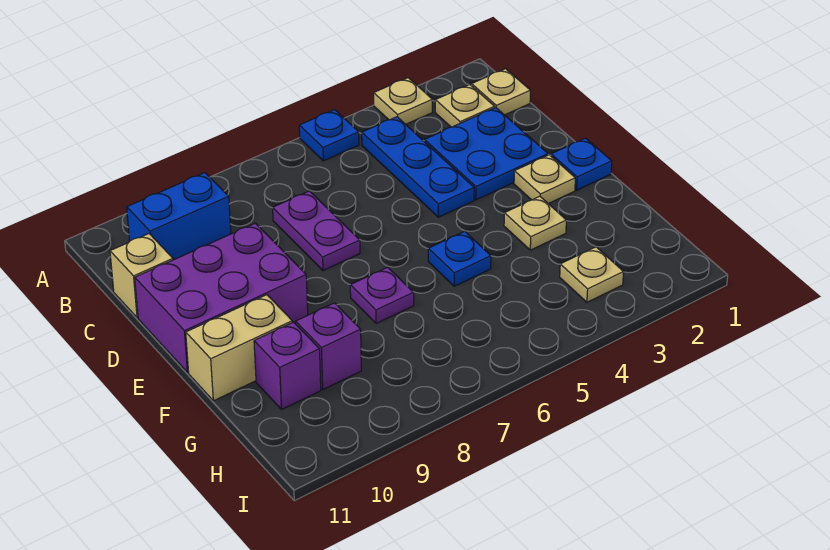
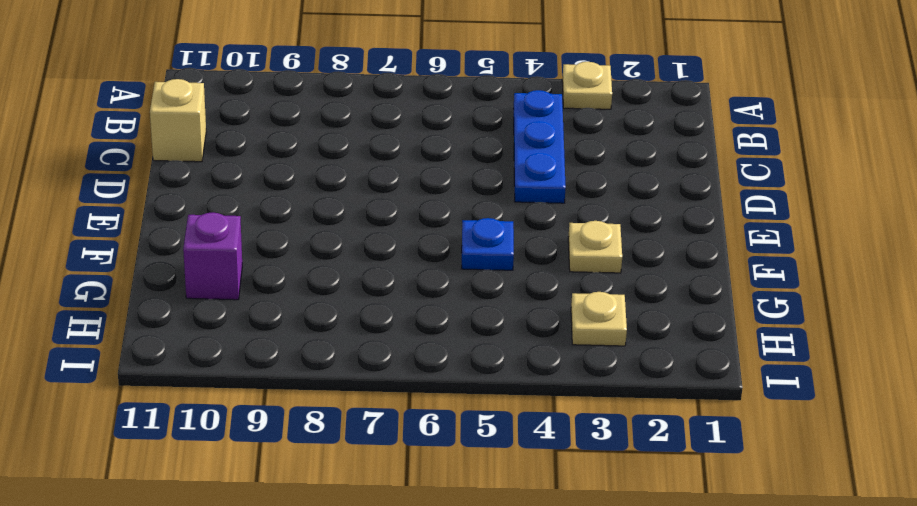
none -> blue plate A5 level 1
none -> tan plate B1 level 1
none -> tan plate B2 level 1

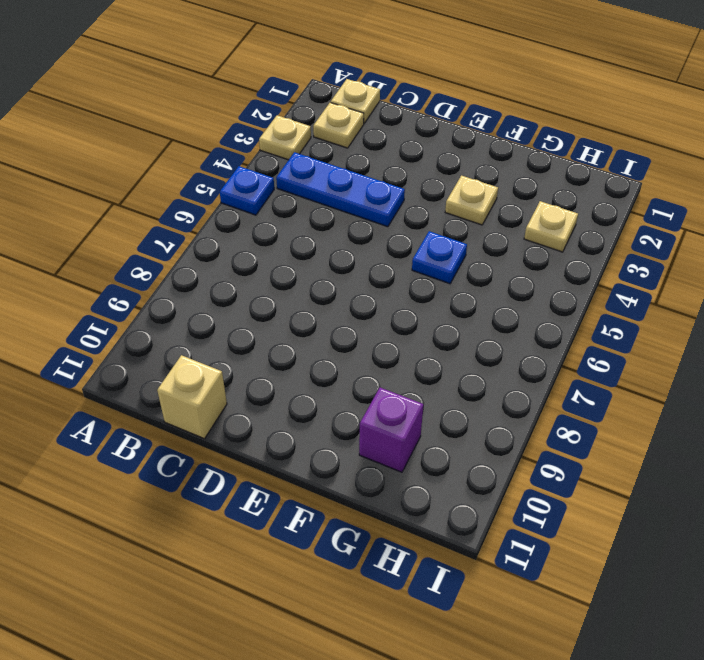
none -> blue brick B9:B10 level 1
none -> blue plate C2:D3 level 1
none -> purple plate C7:D7 level 1

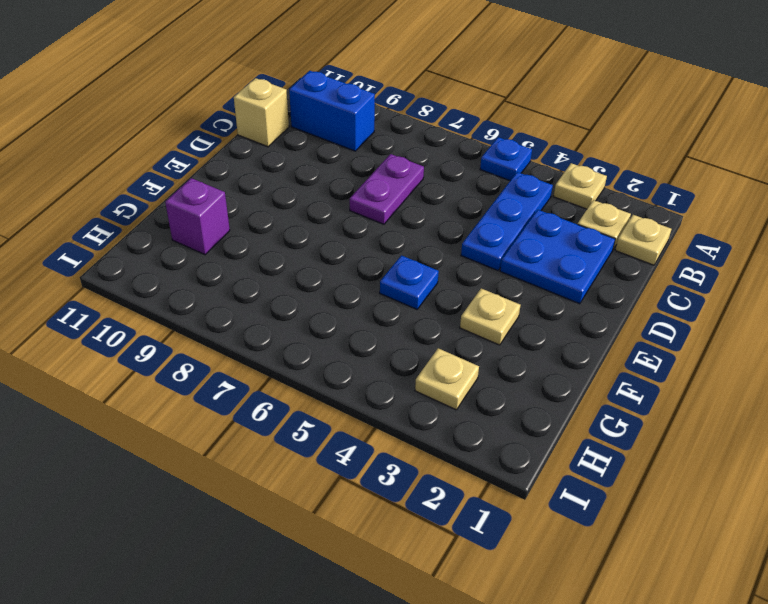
none -> purple brick D9:E11 level 1
none -> blue plate E1 level 1
none -> tan plate E2 level 1

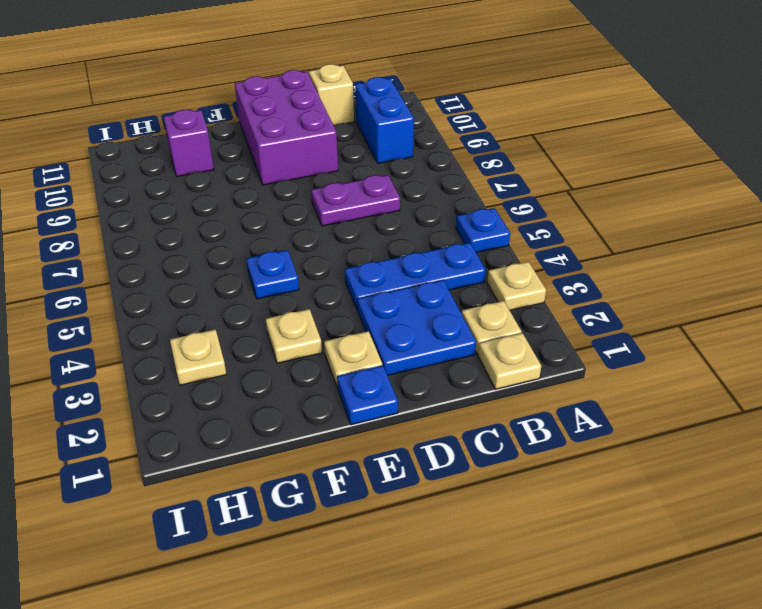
none -> purple plate F7 level 1
none -> tan brick F10:F11 level 1
none -> purple brick G9 level 1

